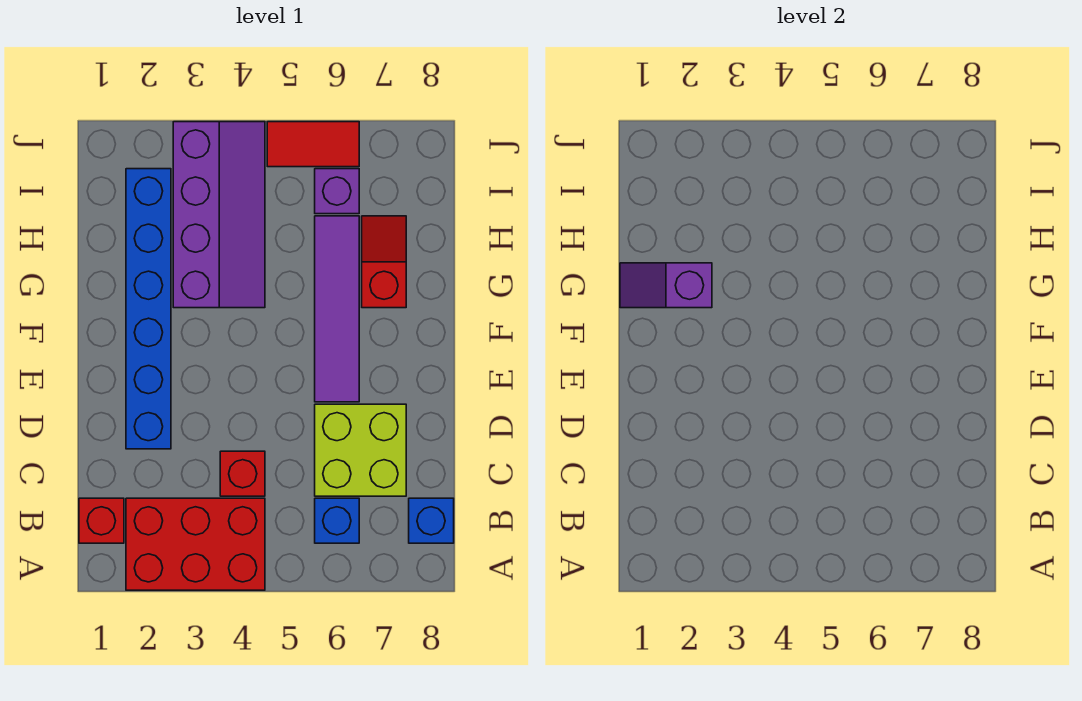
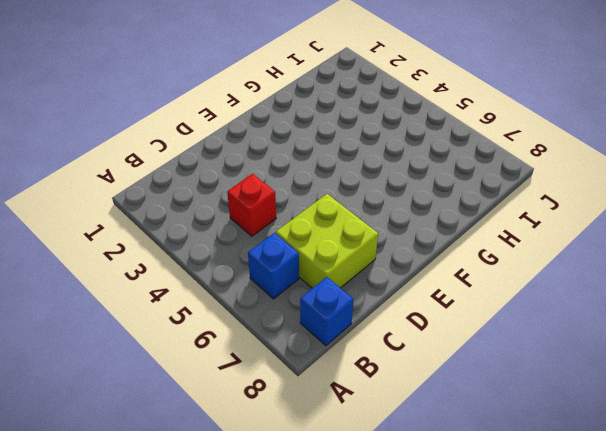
none -> red brick A2:B4 level 1
none -> red brick B1 level 1
none -> blue brick D2:I2 level 1

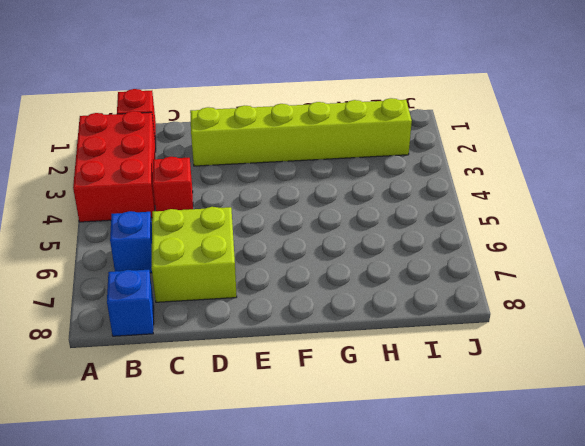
lime brick D2:I2 level 1 -> blue brick D2:I2 level 1
none -> purple tile E6:H6 level 1
none -> purple slope G3:J4 level 1 top 3
none -> red slope G7:H7 level 1 top G

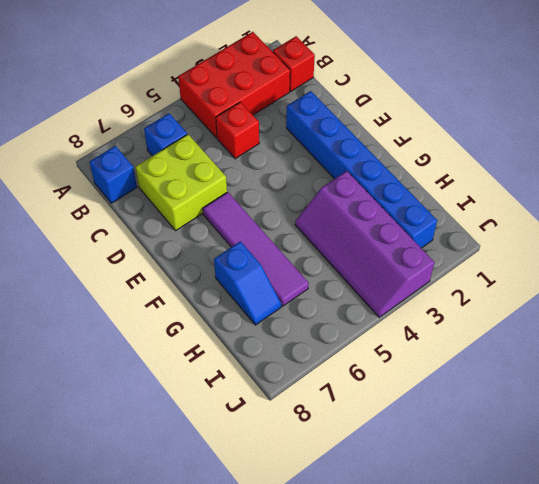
blue slope G7:H7 level 1 top G -> red slope G7:H7 level 1 top G
none -> purple brick I6 level 1
none -> red tile J5:J6 level 1
none -> purple slope G1:G2 level 2 top 2

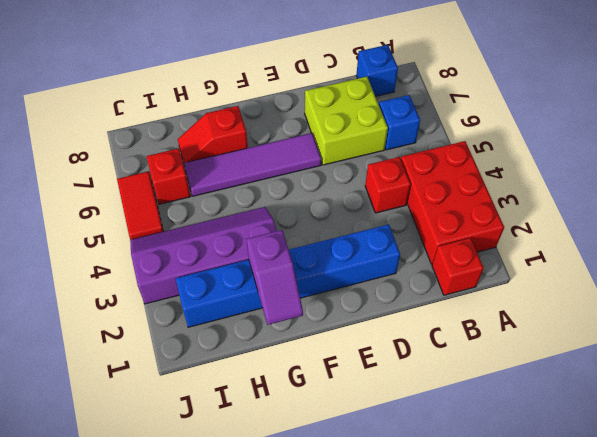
red brick I6 level 1 -> purple brick I6 level 1

